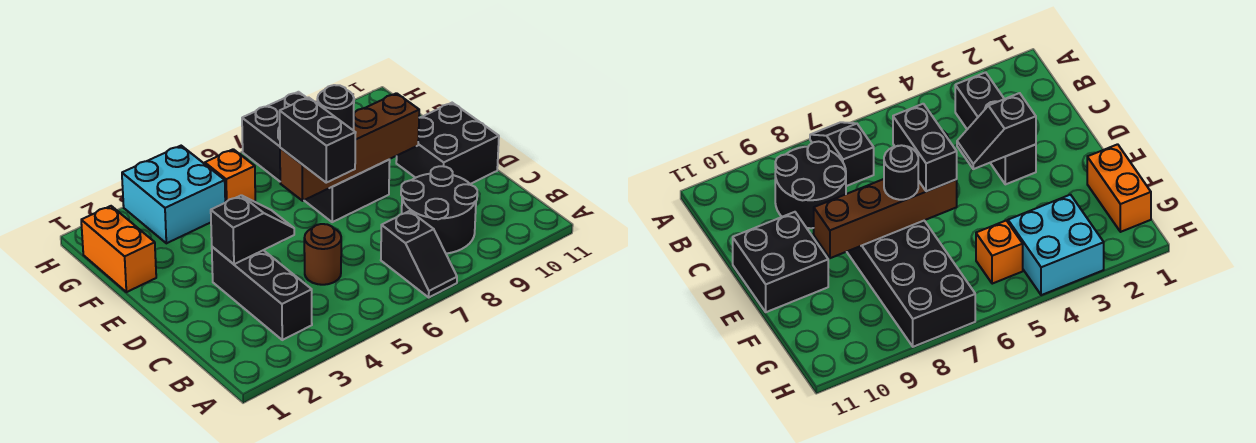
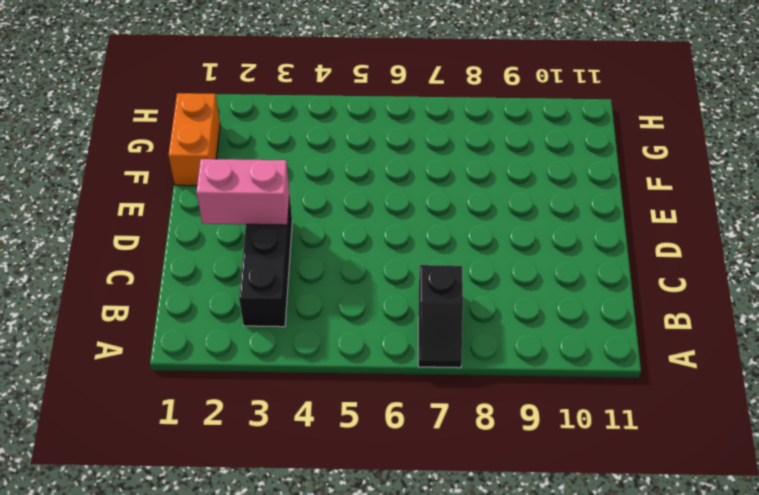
pink brick D2:D3 level 2 -> black slope D3:D4 level 2 top 3
none -> black round brick B8:C9 level 1
none -> brown round brick C5 level 1
none -> black brick D10:E11 level 1

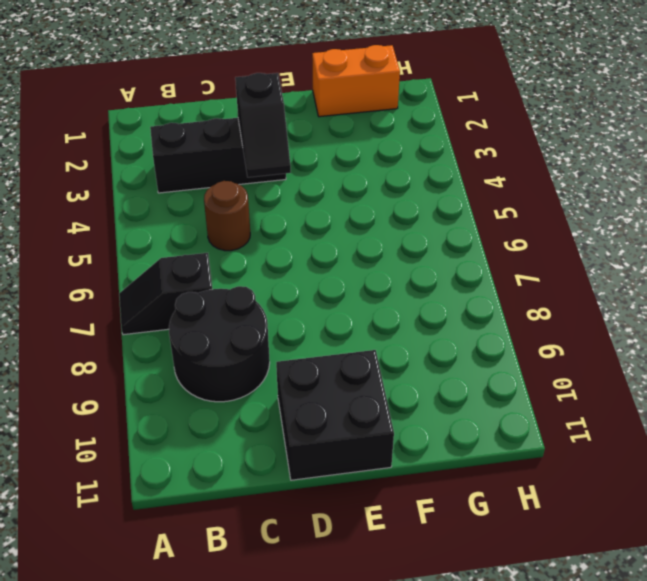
none -> black brick E7:H8 level 1
none -> cyan brick G3:H4 level 1
none -> orange brick G5 level 1

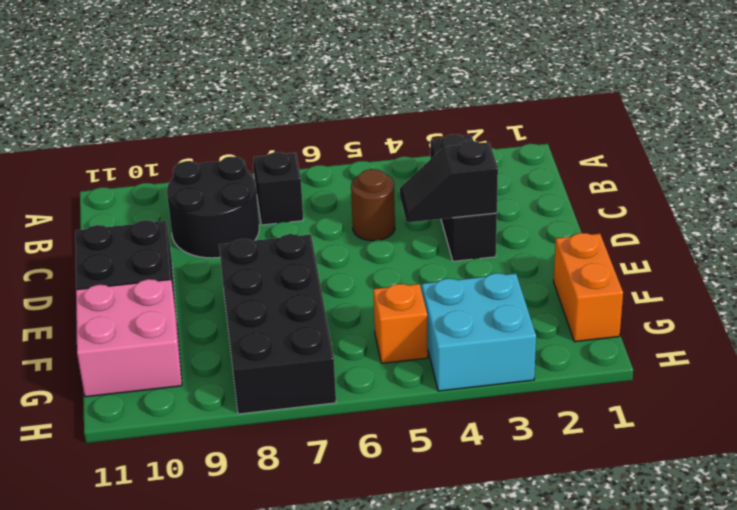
pink brick F10:G11 level 1 -> none
none -> brown brick E6:E9 level 2
none -> black brick D6:E6 level 3
none -> black round brick E7 level 3

